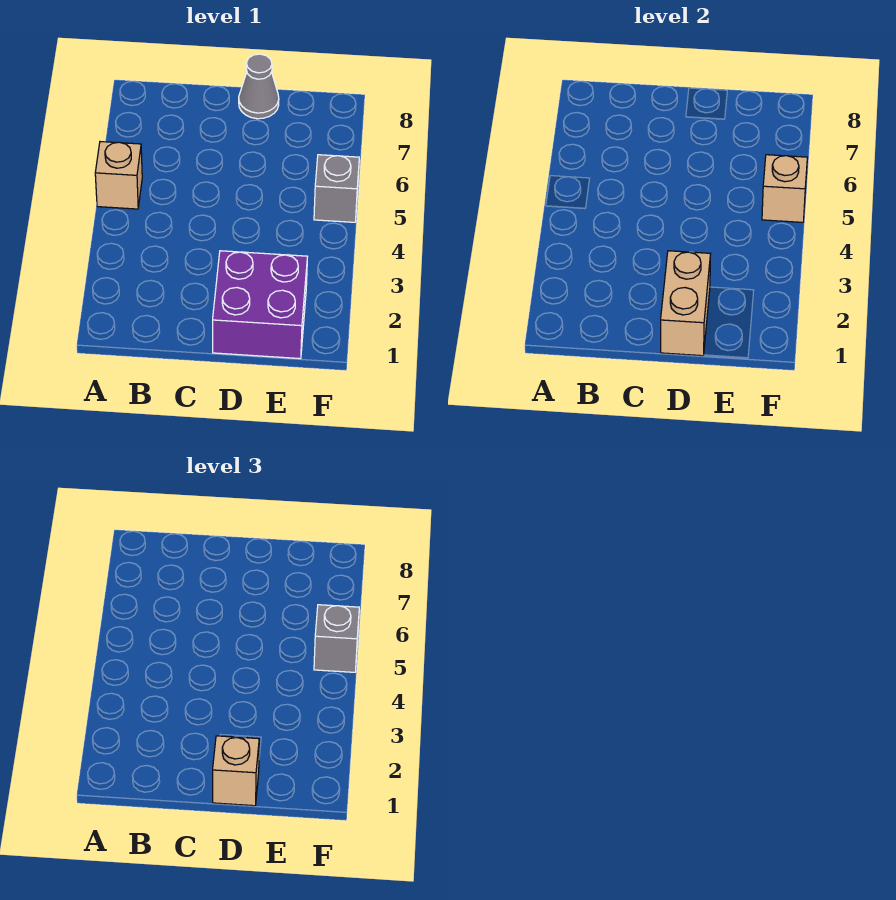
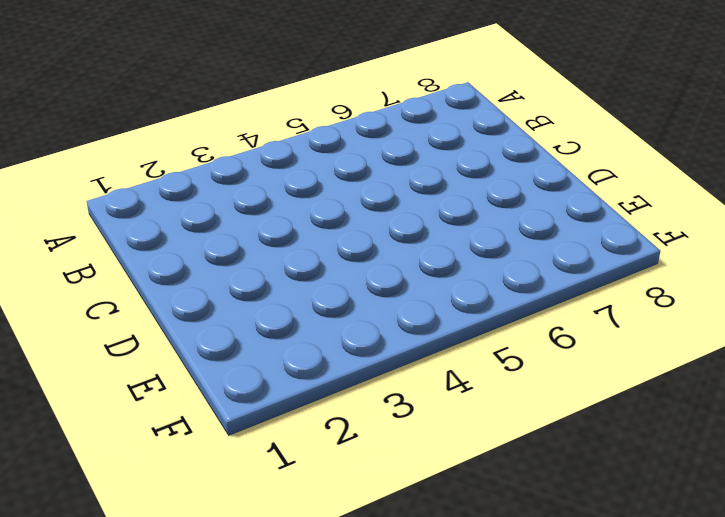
none -> tan brick A5 level 1
none -> purple brick D1:E2 level 1

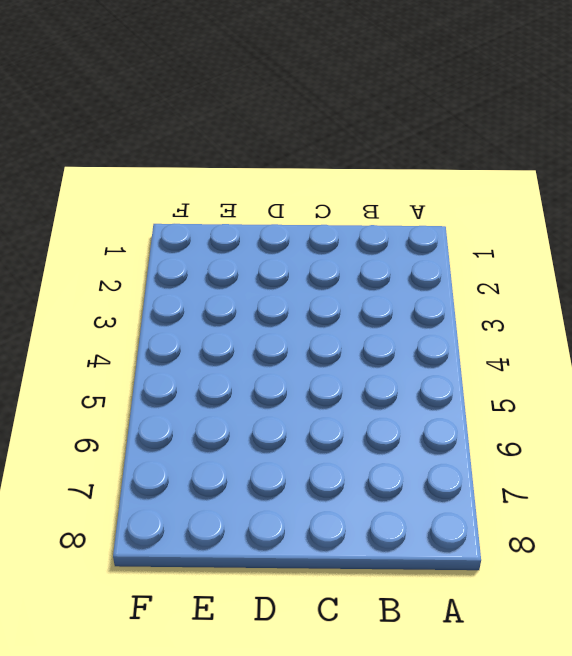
none -> tan brick A5 level 1
none -> purple brick D1:E2 level 1

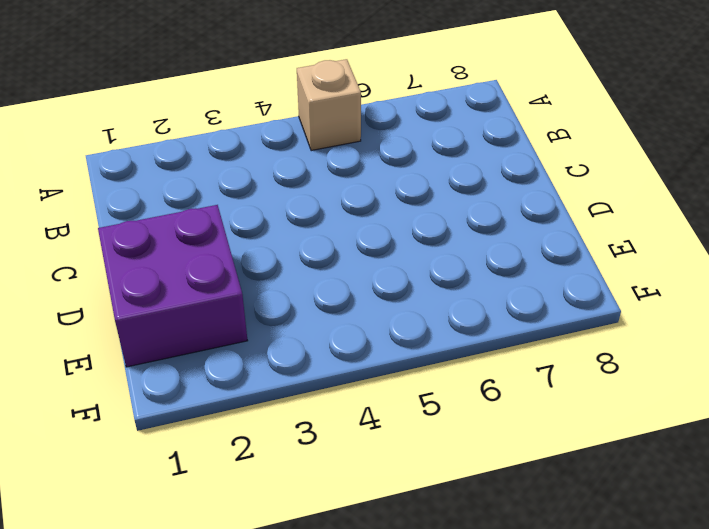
none -> grey cone D8 level 1
none -> grey brick F5 level 1

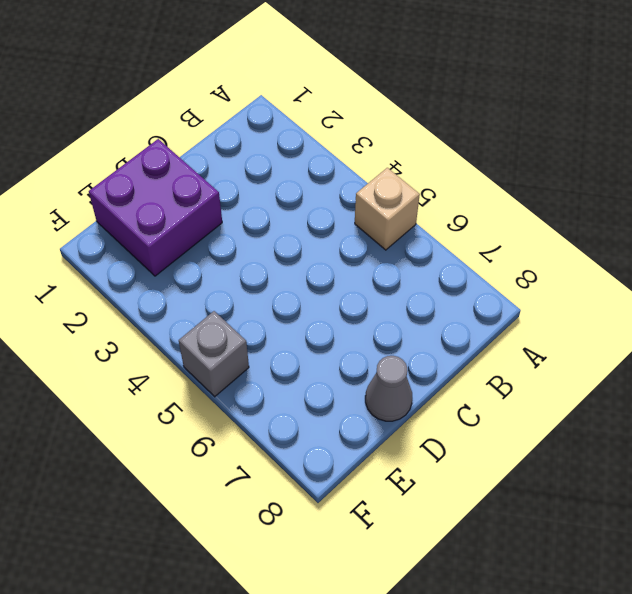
none -> tan brick D1:D2 level 2
none -> tan brick F5 level 2

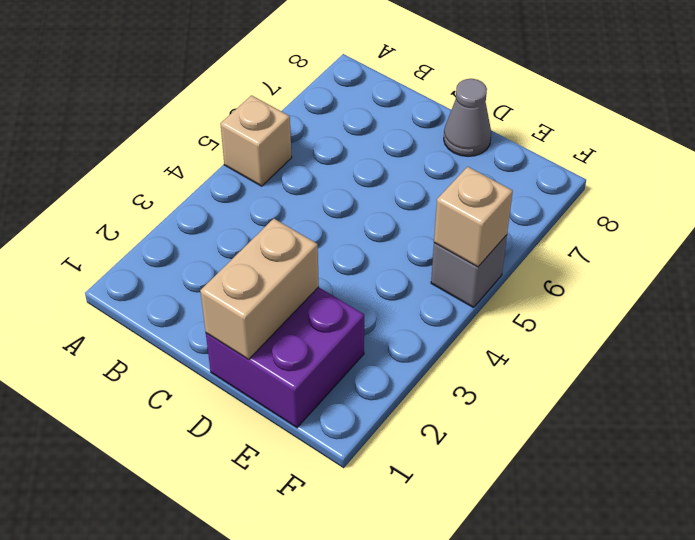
none -> tan brick D1 level 3
none -> grey brick F5 level 3

